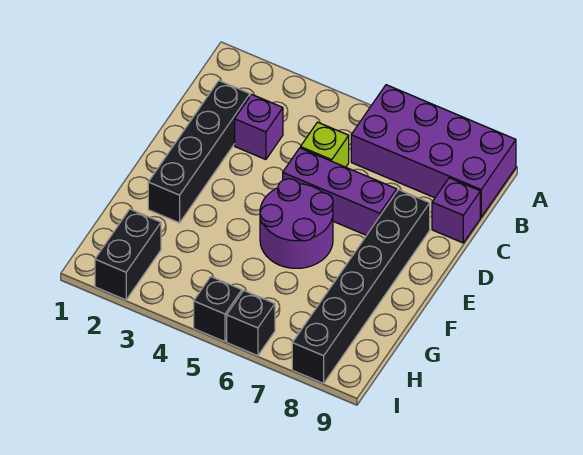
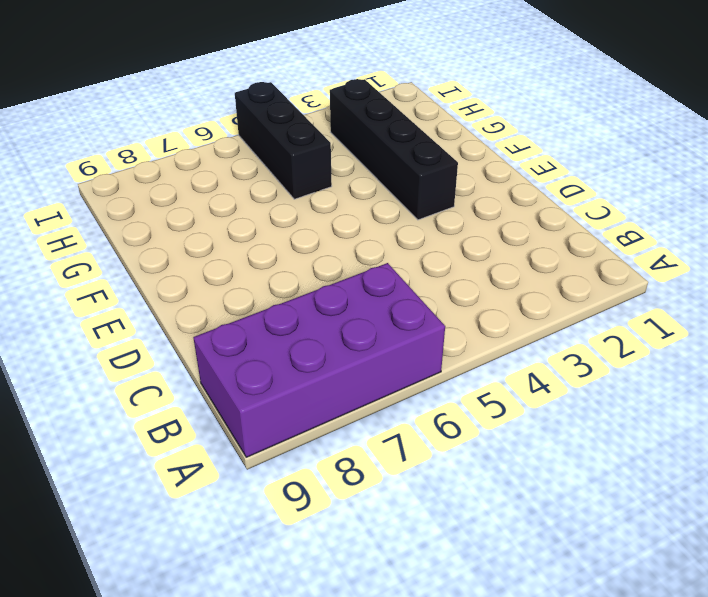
black brick E3:H3 level 1 -> black brick C2:F2 level 1
black brick G5:I5 level 1 -> black brick I5 level 1
none -> purple brick C3 level 1
none -> lime brick C5 level 1

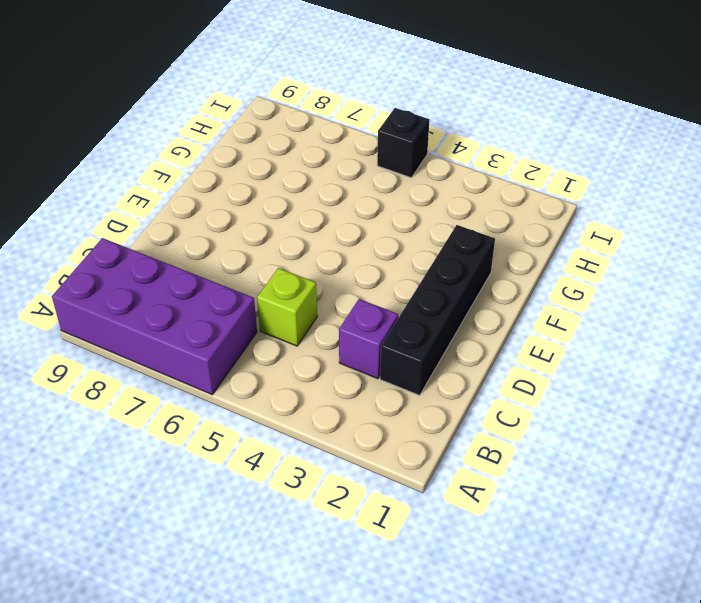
none -> purple brick C9 level 1
none -> purple brick D5:D7 level 1

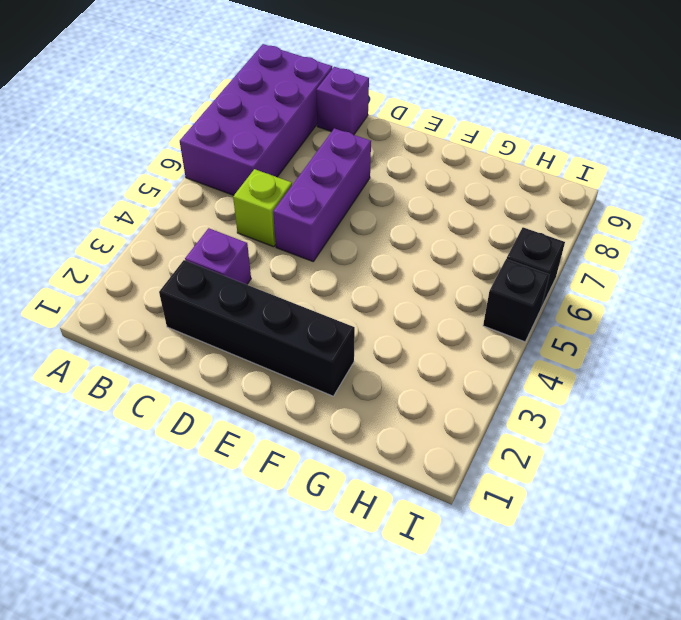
none -> black brick D8:I8 level 1
none -> purple round brick E5:F6 level 1

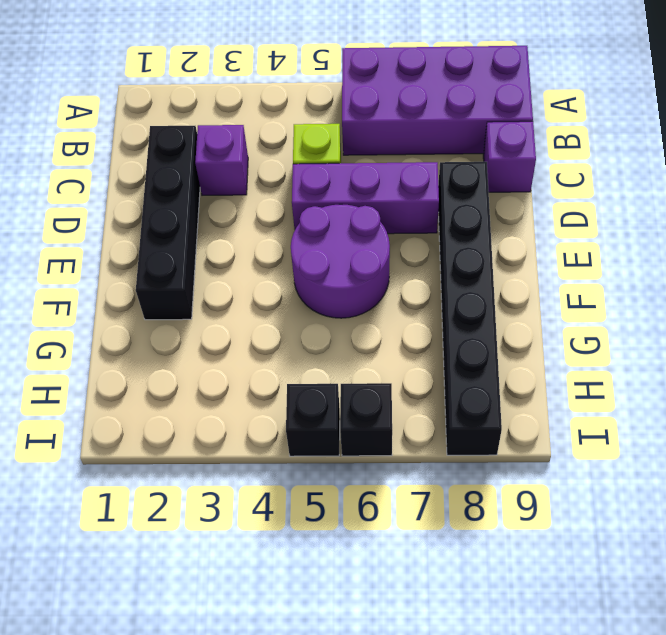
none -> black brick H2:I2 level 1

